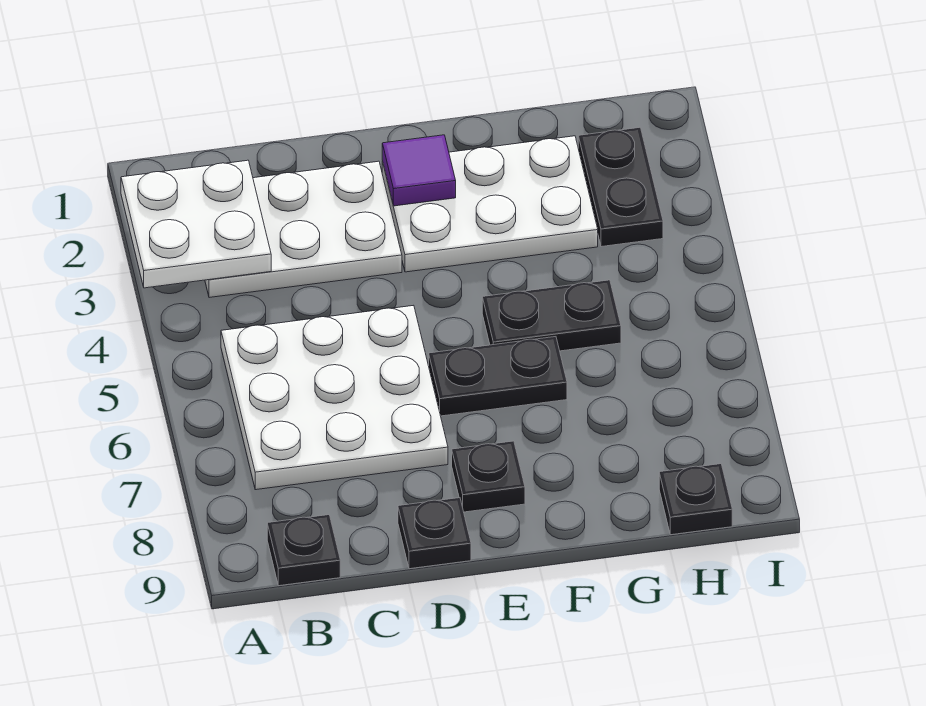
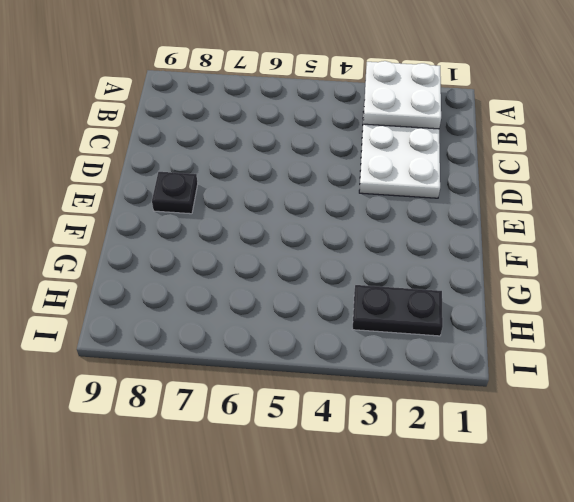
none -> white plate B5:D7 level 1
none -> black plate B9 level 1
none -> black plate D9 level 1

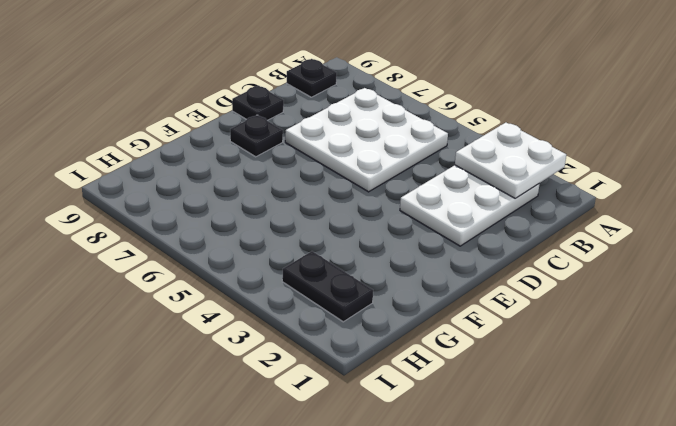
none -> white plate E2:G3 level 1
none -> black plate E6:F6 level 1
none -> black plate F5:G5 level 1

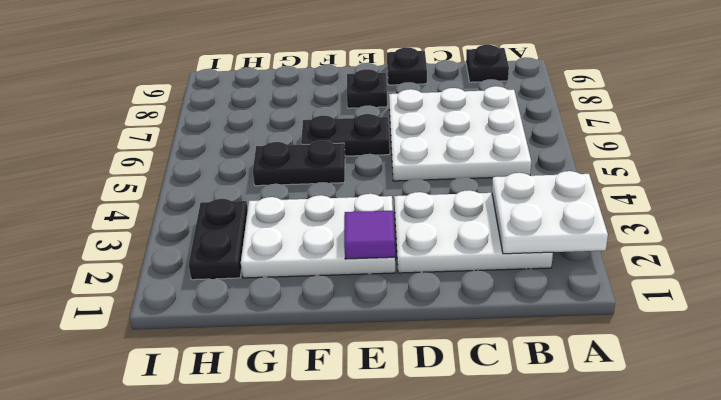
none -> black plate H9 level 1

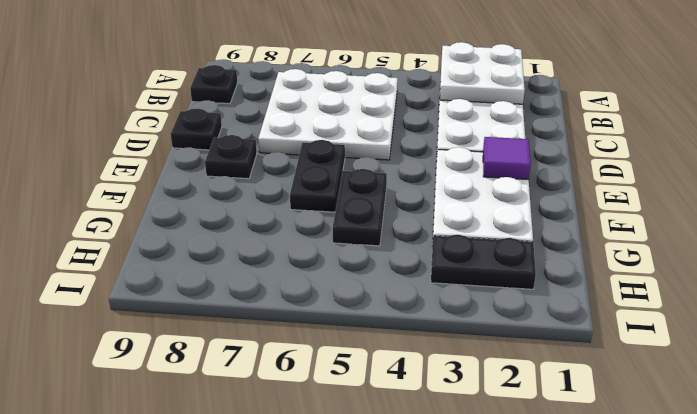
none -> black plate H9 level 1

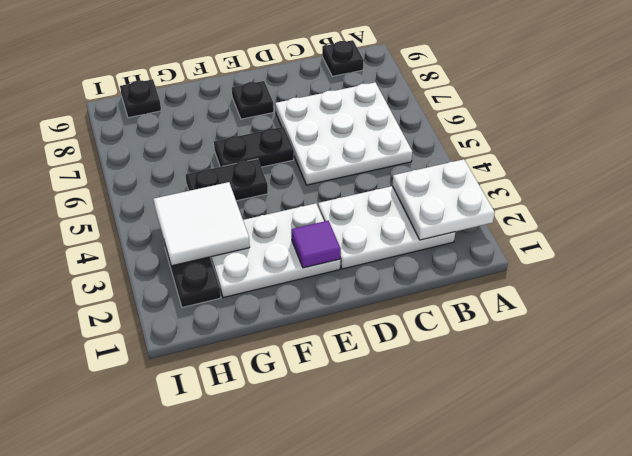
white tile G3:H4 level 2 -> none
none -> black plate D9 level 1

